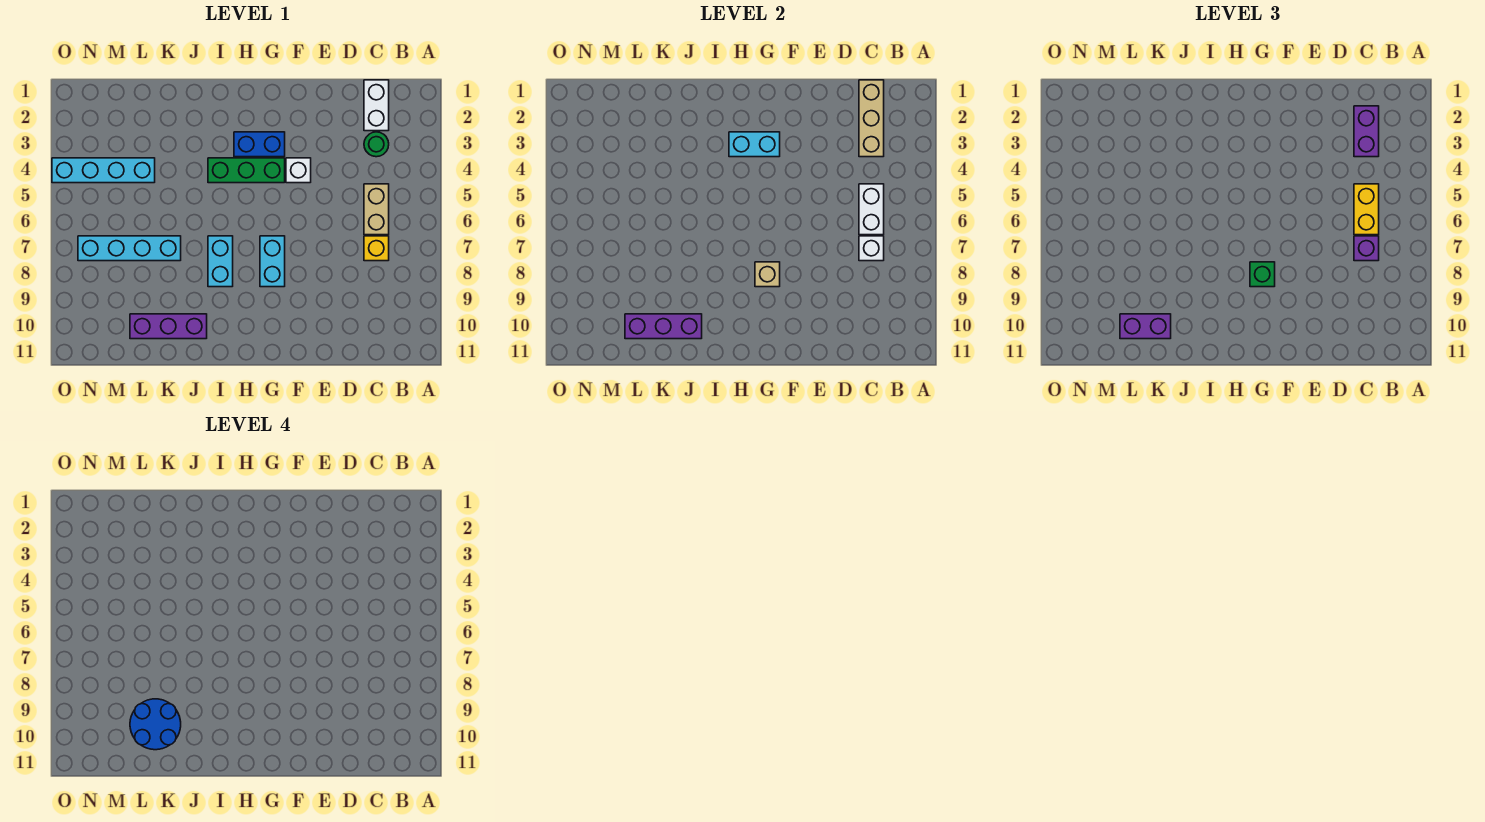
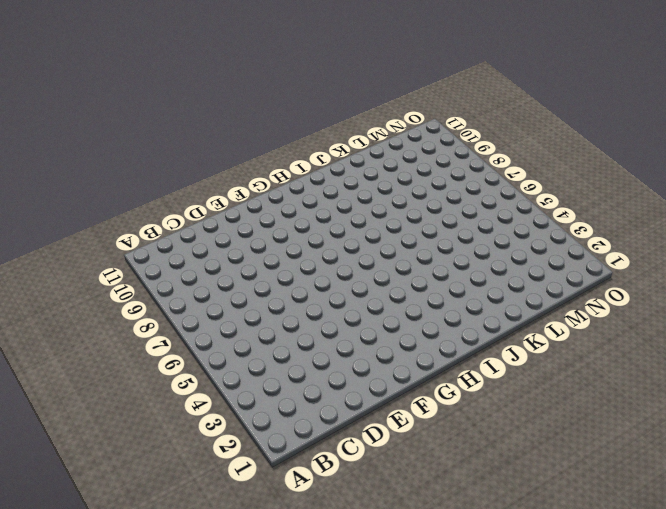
none -> white brick C1:C2 level 1
none -> green round brick C3 level 1
none -> tan brick C5:C6 level 1

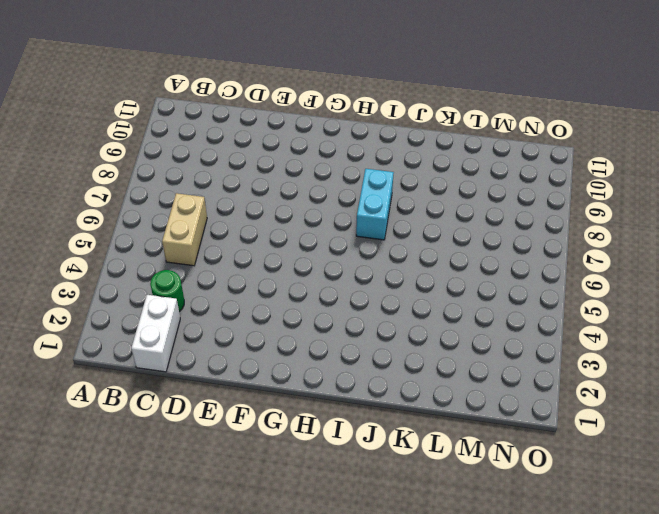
none -> yellow brick C7 level 1
none -> white brick F4 level 1
none -> blue brick G3:H3 level 1

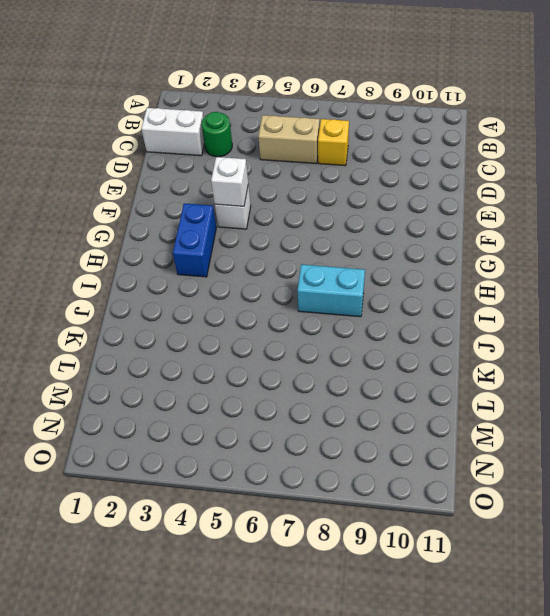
white brick F4 level 2 -> white brick C7 level 2
none -> green brick G4:I4 level 1
none -> cyan brick G7:G8 level 1
none -> purple brick J10:L10 level 1

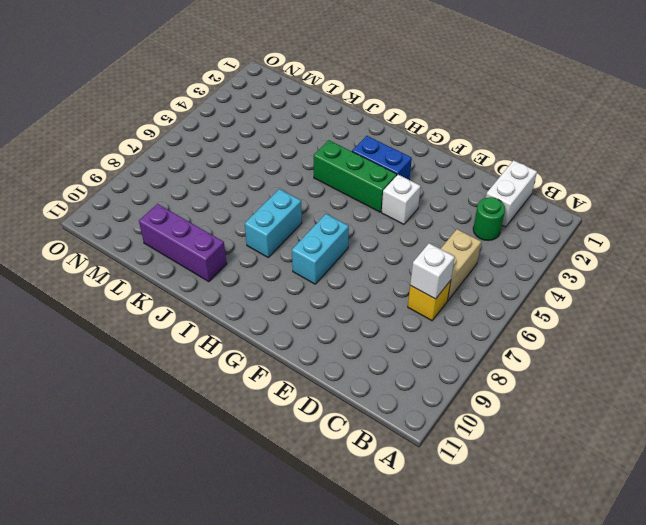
none -> cyan brick K7:N7 level 1
none -> cyan brick L4:O4 level 1
none -> tan brick C1:C3 level 2

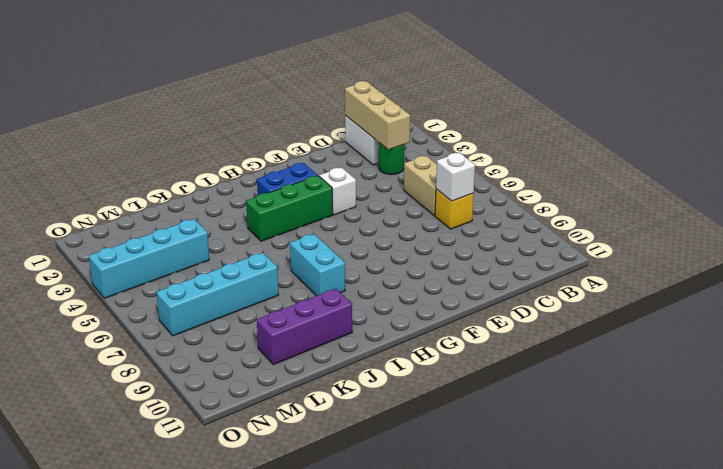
none -> cyan brick G7:G8 level 1
none -> white brick C5:C6 level 2
none -> cyan brick G3:H3 level 2

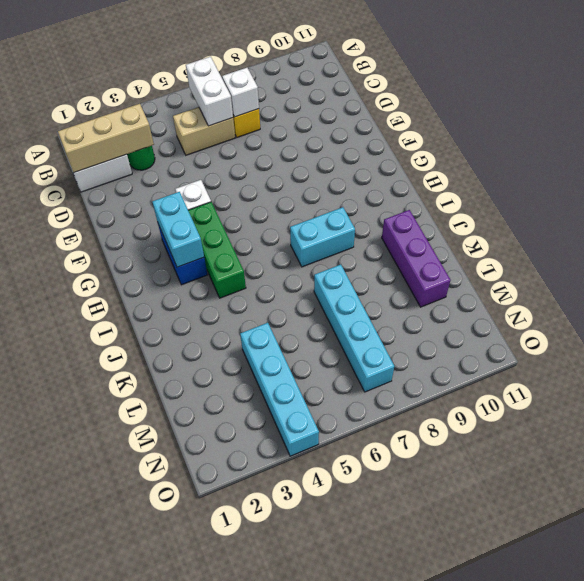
white brick B6:C6 level 2 -> white brick C5:C6 level 2
none -> cyan brick G7:G8 level 1
none -> tan brick G8 level 2
none -> purple brick J10:L10 level 2

